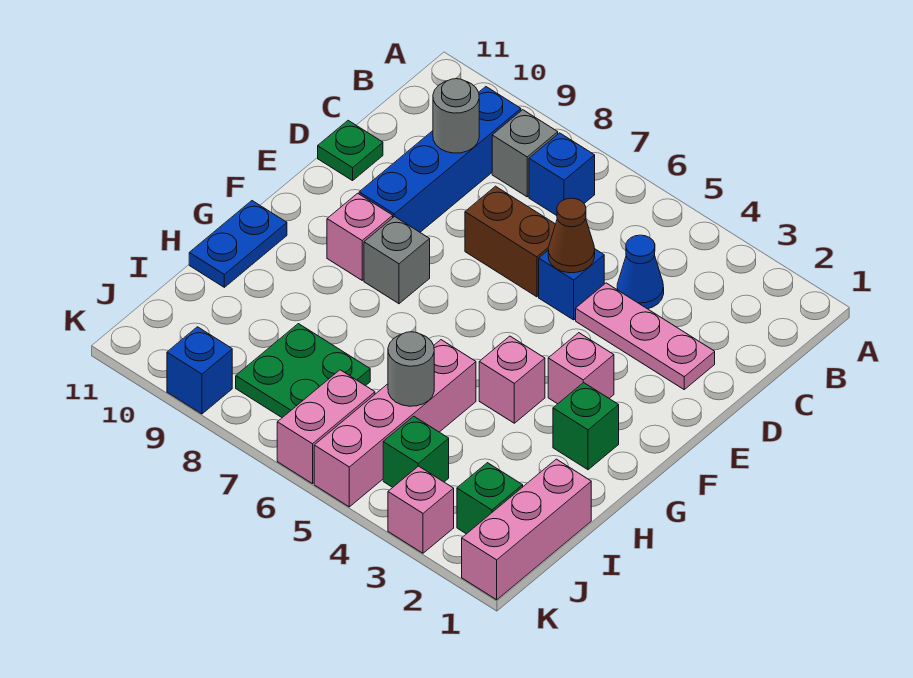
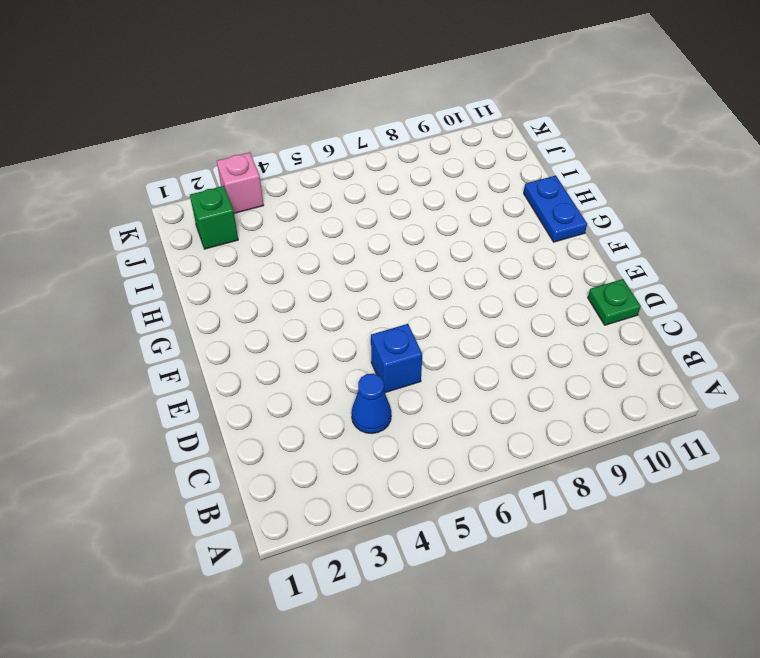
none -> blue brick B7 level 1
none -> grey brick B8 level 1
none -> blue brick B9:E9 level 1

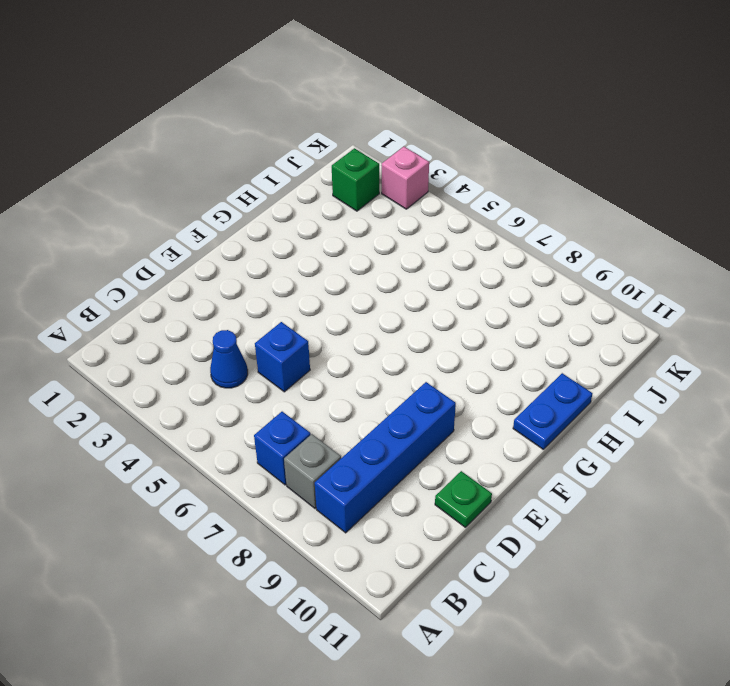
none -> pink plate D2:D4 level 1
none -> brown brick D6:D7 level 1
none -> pink brick F3 level 1

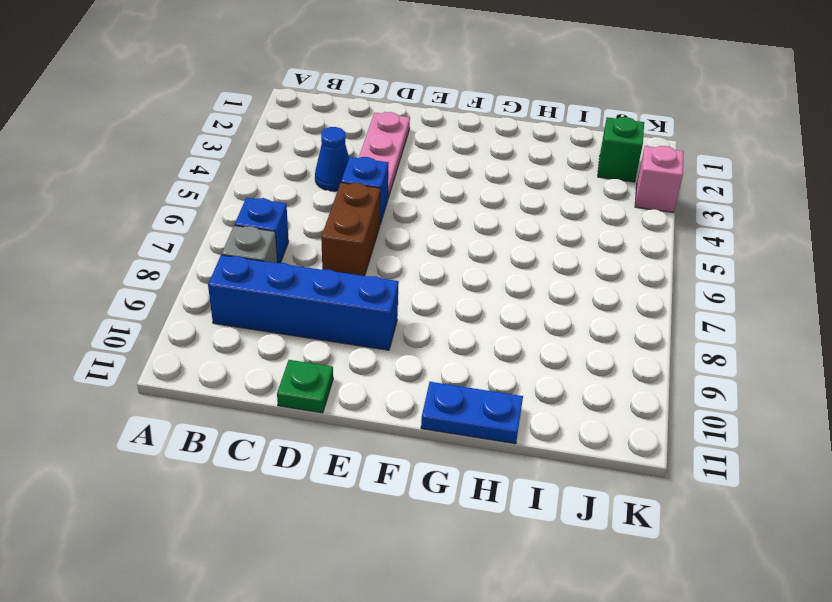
none -> pink brick F3 level 1
none -> grey brick F8 level 1
none -> pink brick F9 level 1

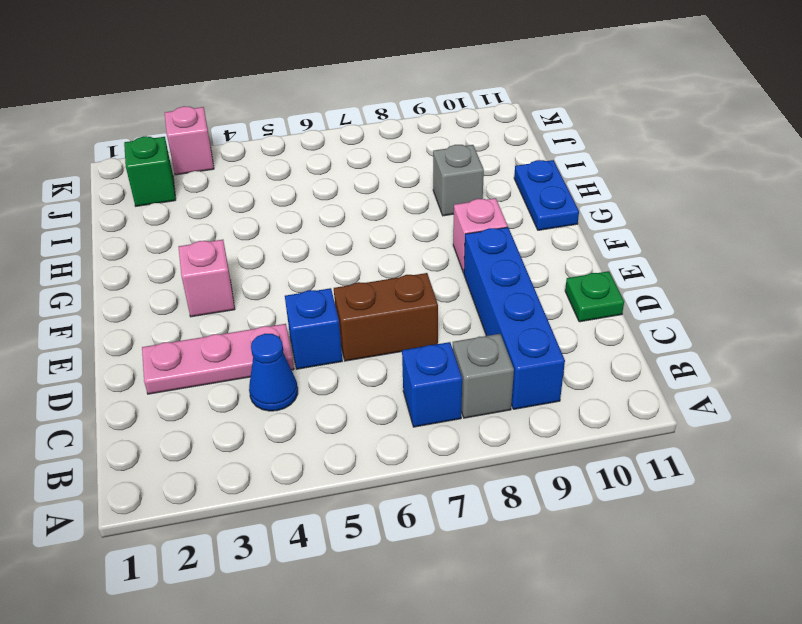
grey brick H9 level 1 -> grey brick F8 level 1
none -> green brick G2 level 1
none -> pink brick G4 level 1
none -> pink brick H5:K5 level 1

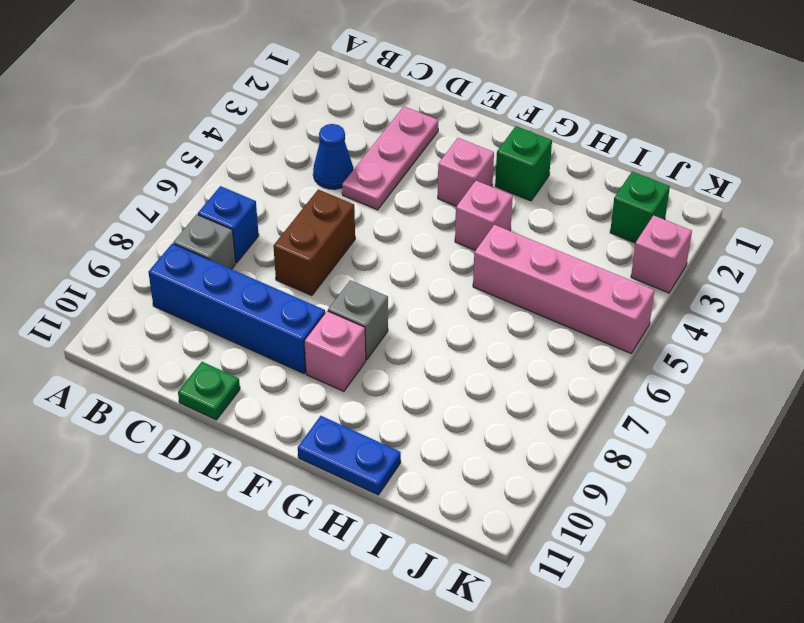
none -> blue brick D5 level 1
none -> pink brick I1:K1 level 1
none -> green plate I7:J8 level 1

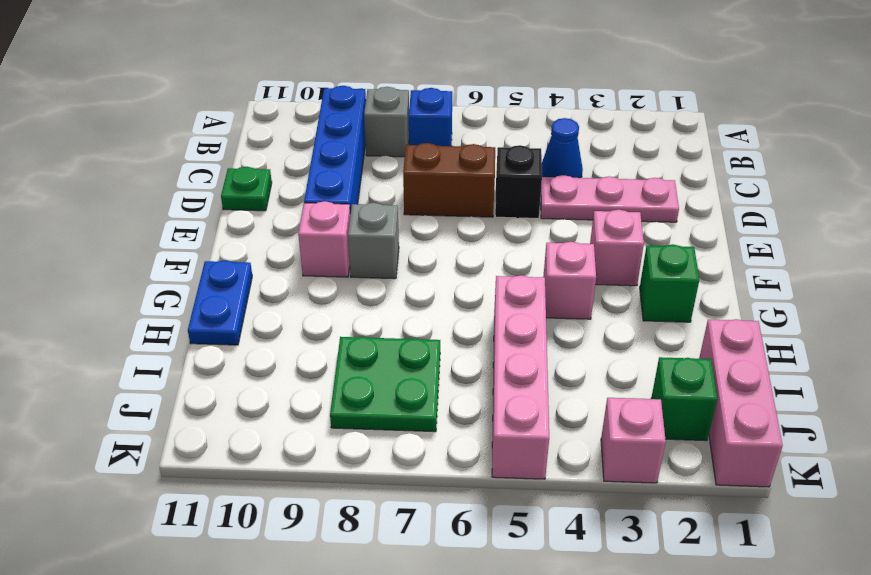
black brick D5 level 1 -> blue brick D5 level 1
none -> green brick J4 level 1
none -> pink brick J6:K6 level 1
none -> blue brick K9 level 1

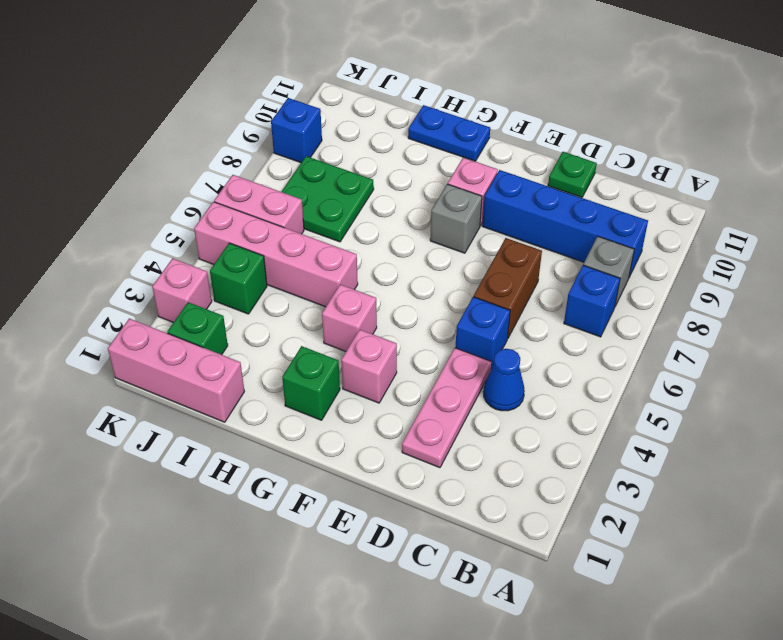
none -> grey round brick C9 level 2
none -> brown cone D5 level 2
none -> grey round brick I5 level 2

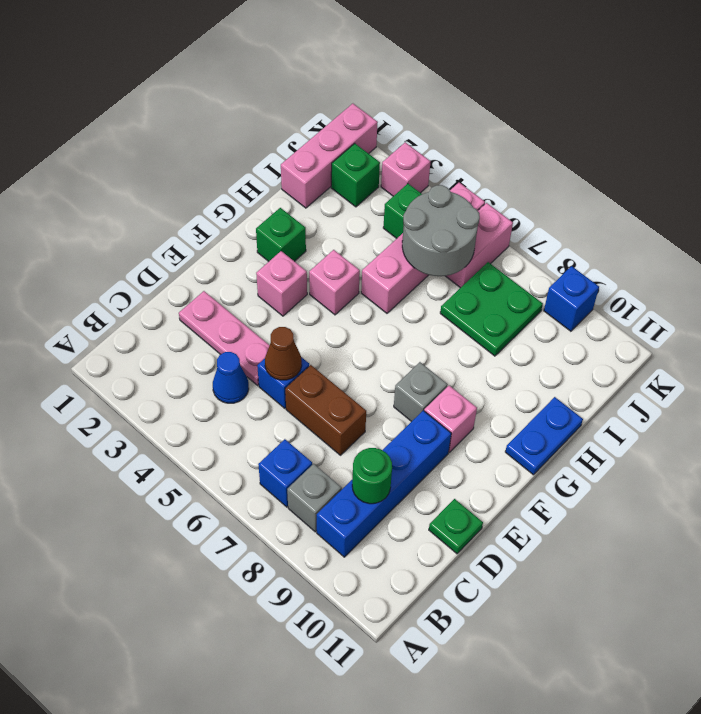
green round brick C9 level 2 -> grey round brick C9 level 2
grey round brick I5:J6 level 2 -> grey round brick I5 level 2

